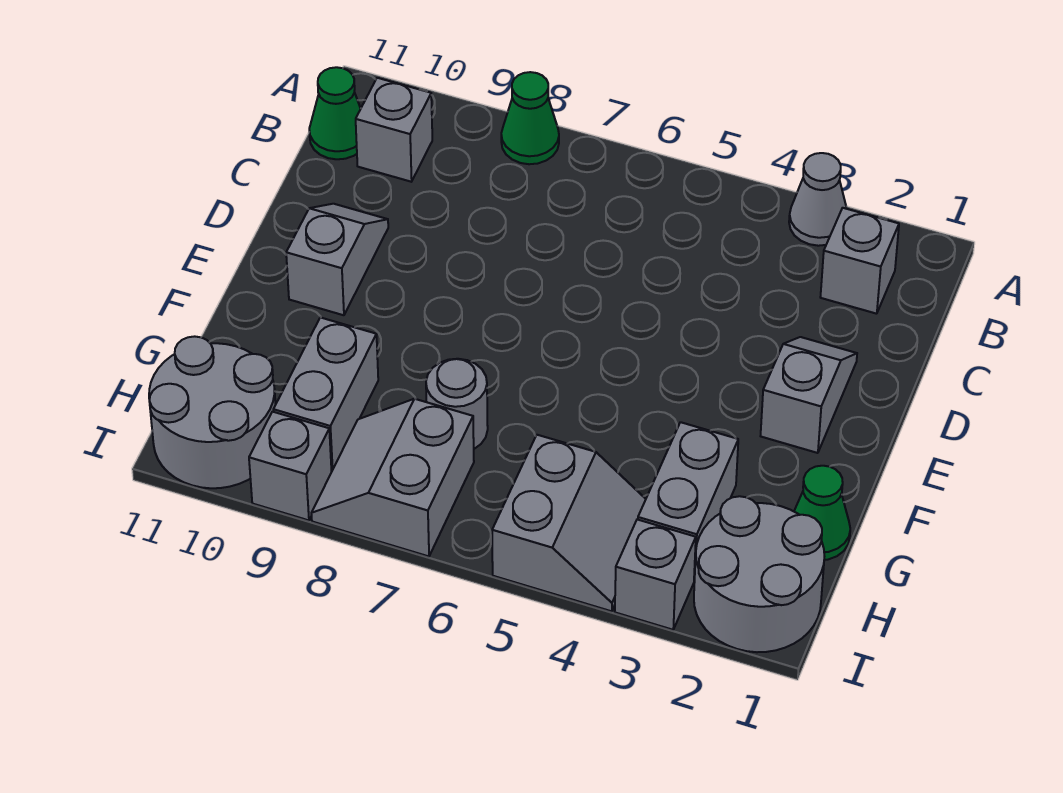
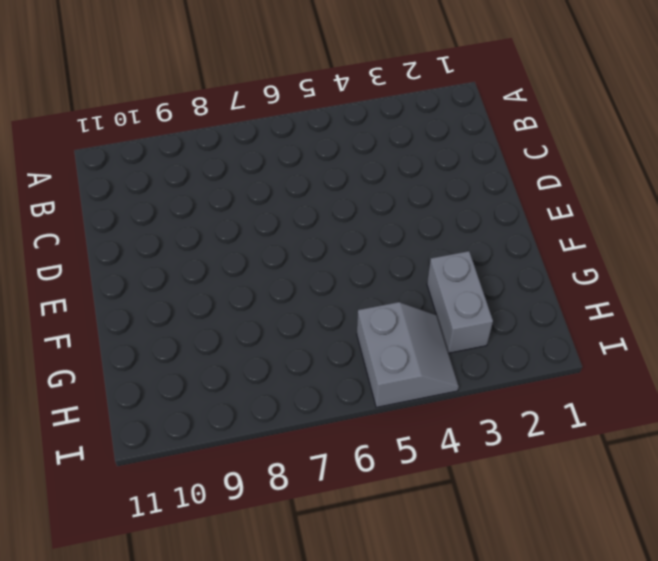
none -> grey cone A3 level 1
none -> green cone A8 level 1
none -> grey brick B2 level 1

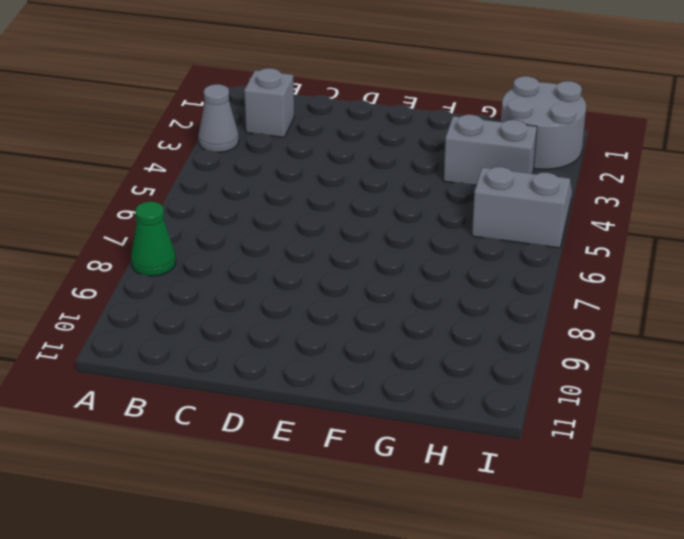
none -> grey brick B10 level 1
none -> green cone B11 level 1
none -> grey slope D2:E2 level 1 top E

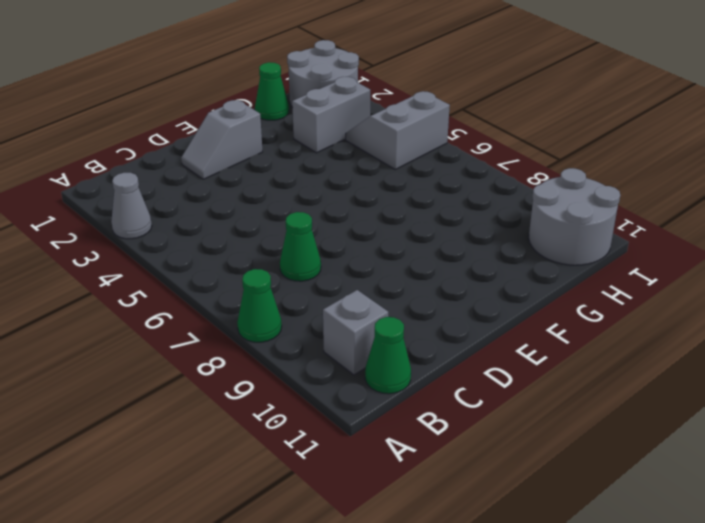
green cone C7 level 1 -> none
none -> grey brick B2 level 1
none -> grey slope D10:E10 level 1 top E
none -> grey round brick G7 level 1

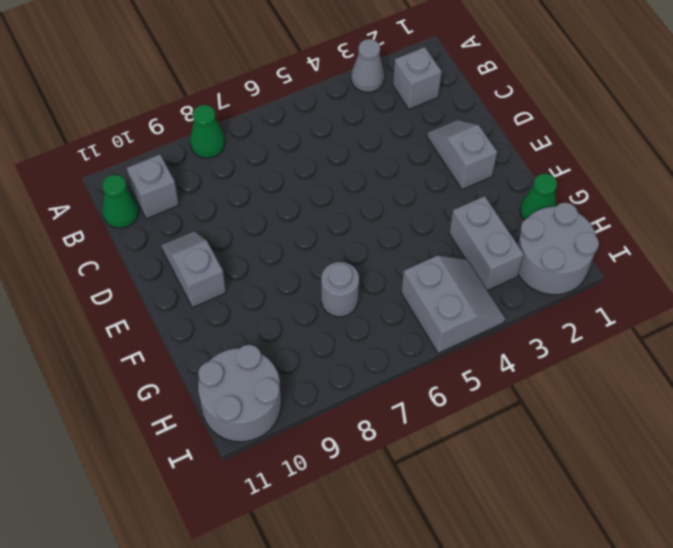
none -> grey brick G9:H9 level 1
none -> grey slope H7:I8 level 1 top 7
none -> grey brick I3 level 1

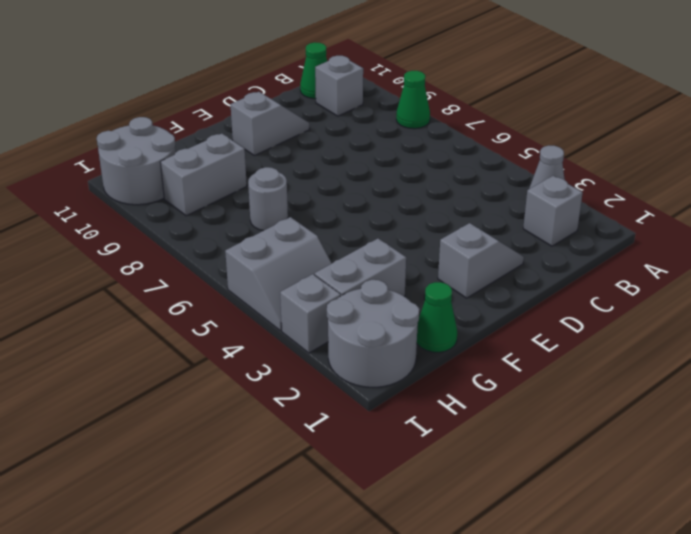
none -> grey slope H7:I8 level 1 top 7
none -> grey brick I9 level 1

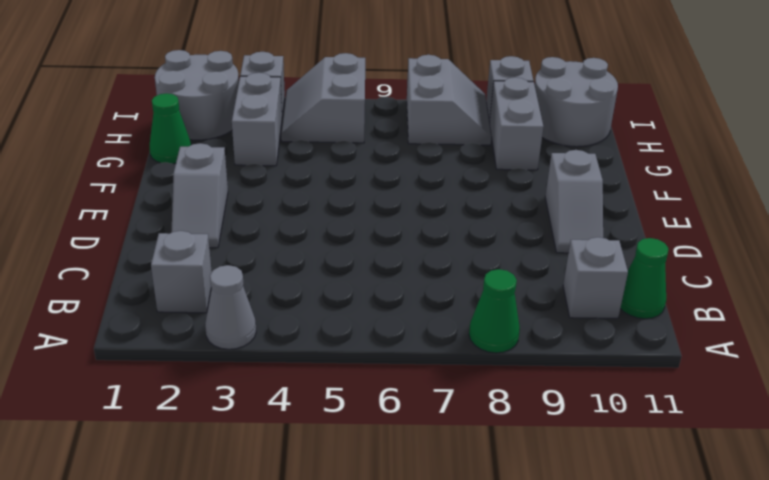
none -> grey round brick G7 level 1

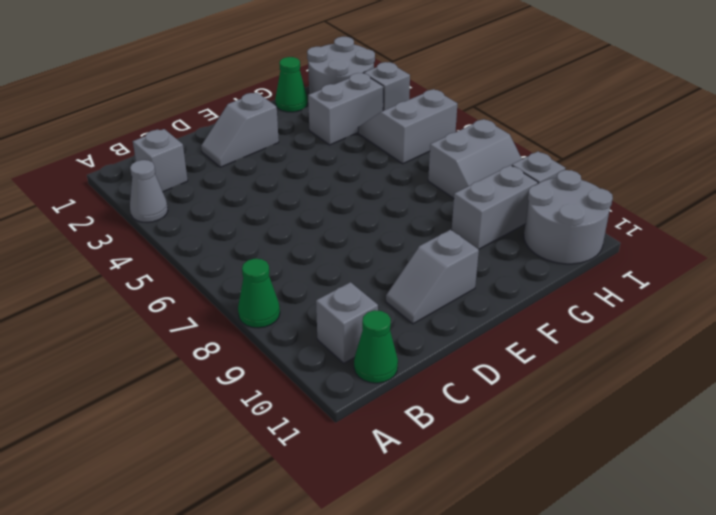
none -> grey round brick G7 level 1

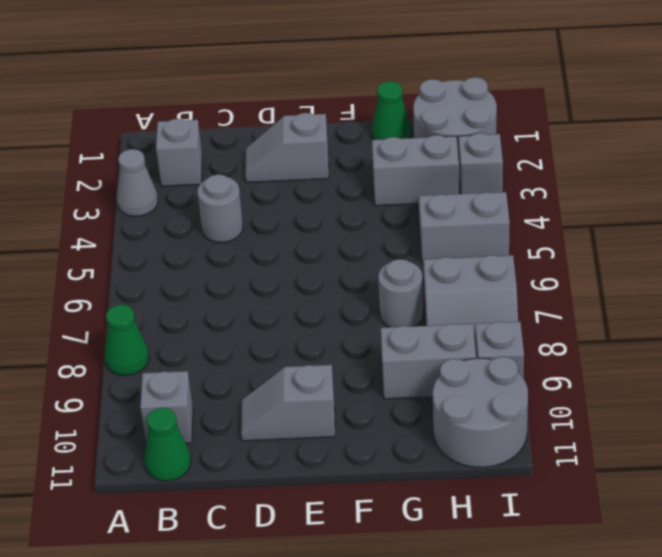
grey round brick C4 level 1 -> none

